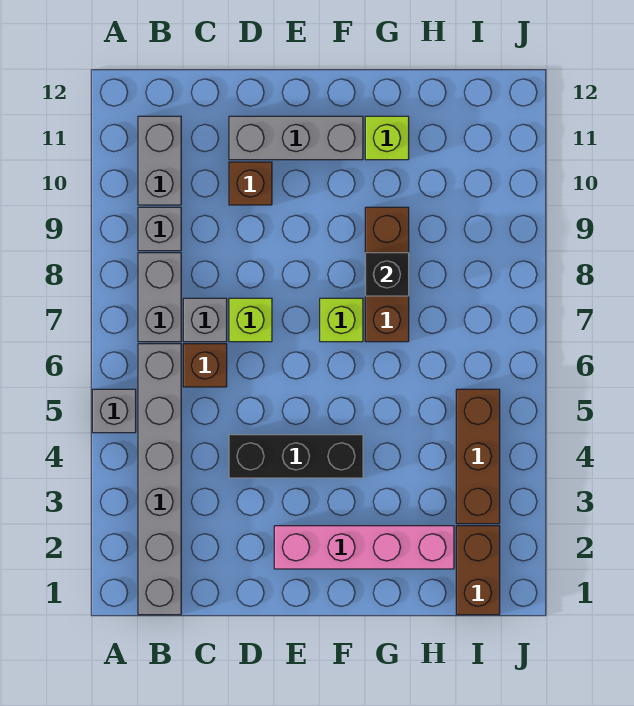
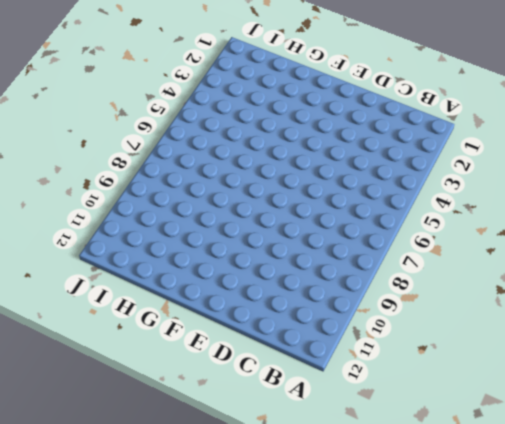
none -> grey brick A5 level 1
none -> grey brick B1:B6 level 1
none -> grey brick B7:B8 level 1

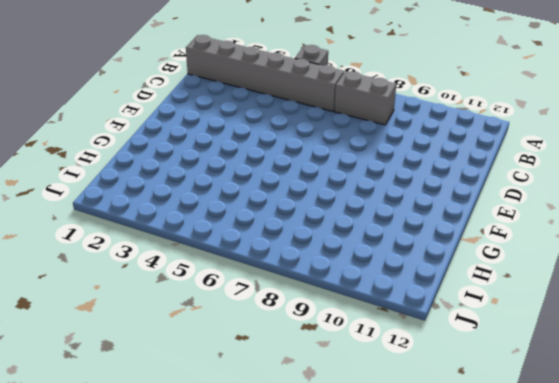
none -> grey brick B9 level 1
none -> grey brick B10:B11 level 1
none -> brown brick C6 level 1

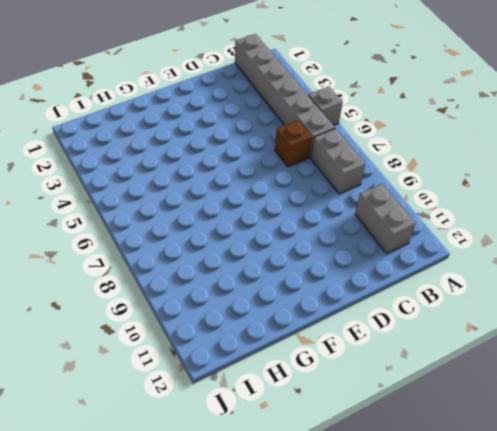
none -> grey brick B9 level 1
none -> grey brick C7 level 1
none -> black brick D4:F4 level 1

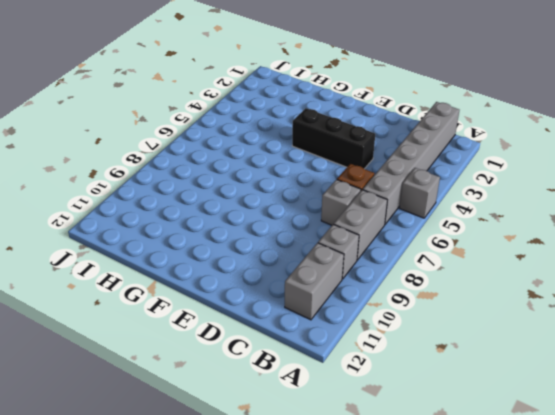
none -> lime brick D7 level 1
none -> brown brick D10 level 1
none -> grey brick D11:F11 level 1

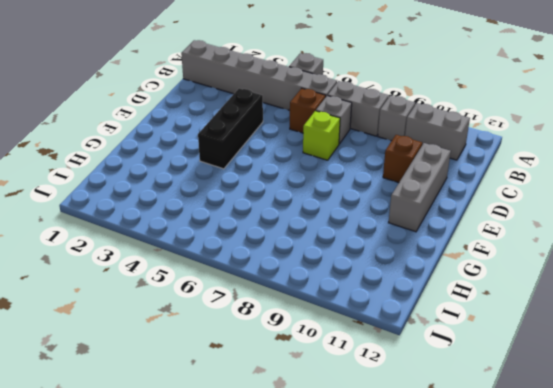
none -> pink brick E2:H2 level 1
none -> lime brick F7 level 1
none -> brown brick G7:G9 level 1

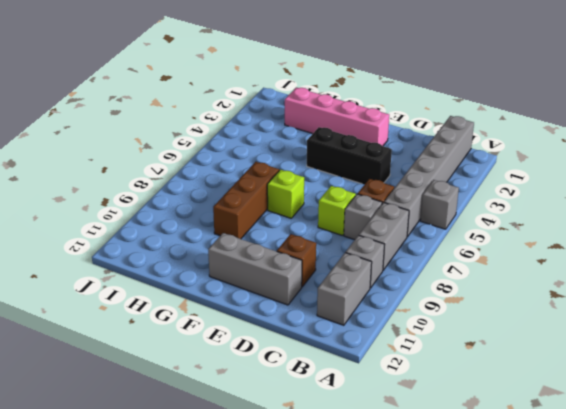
none -> lime brick G11 level 1
none -> brown brick I1:I2 level 1
none -> brown brick I3:I5 level 1

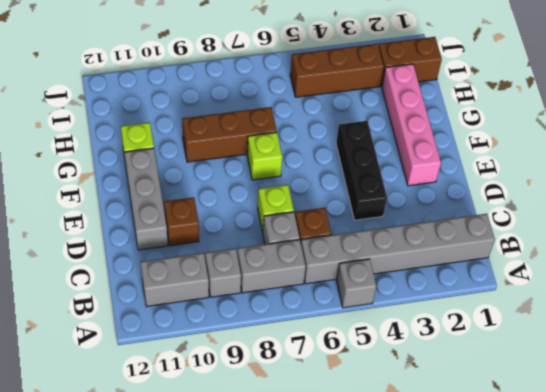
none -> black brick G8 level 2

